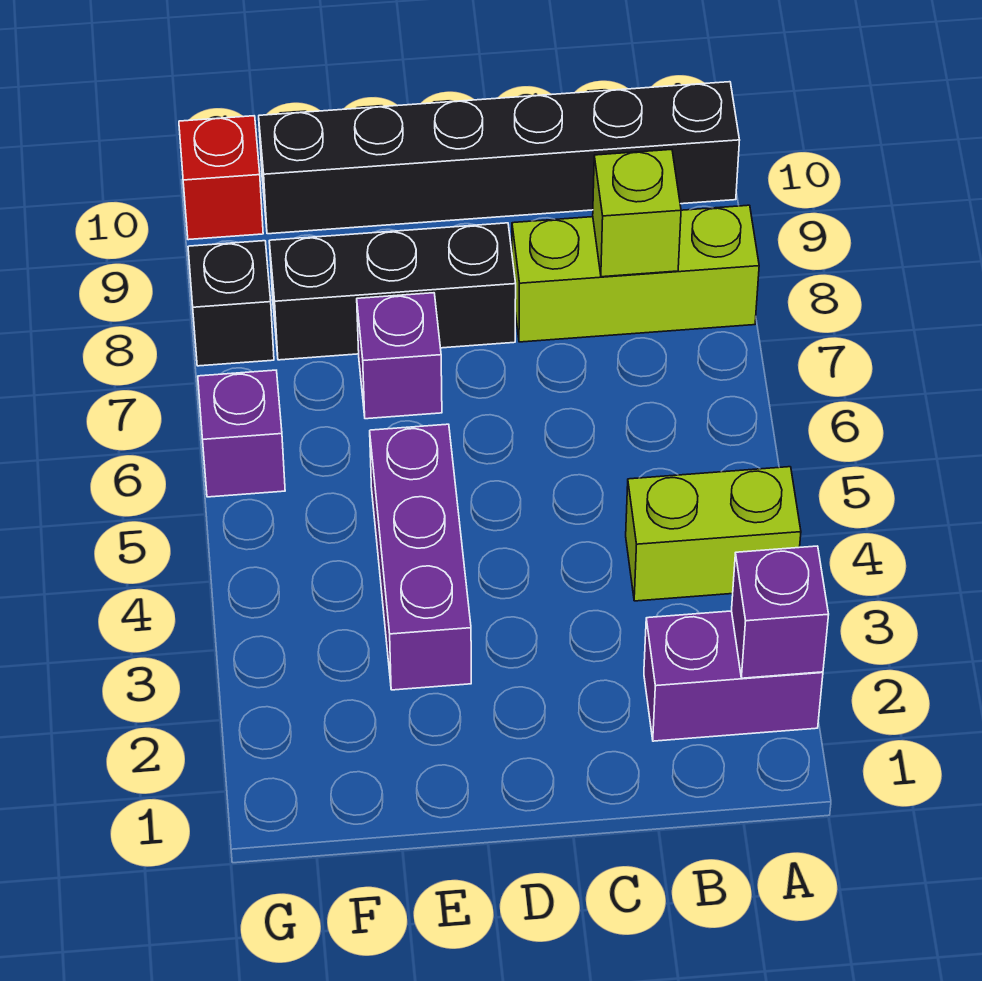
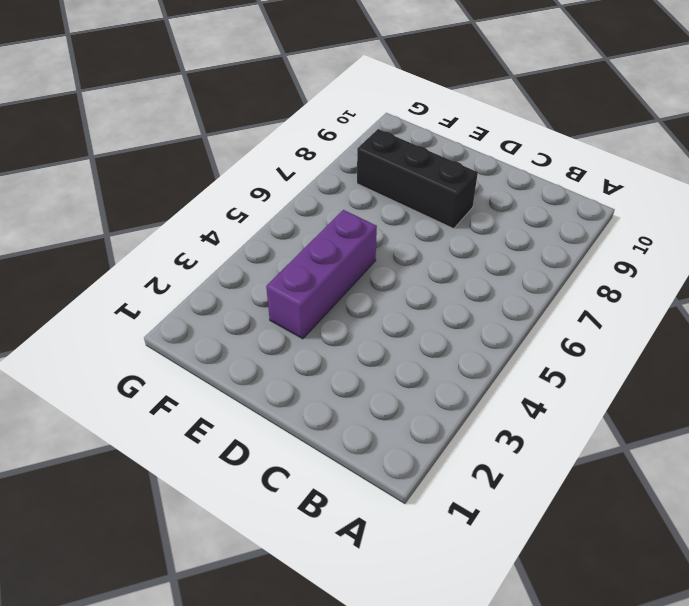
none -> purple brick A2:B2 level 1
none -> lime brick A4:B4 level 1
none -> lime brick A8:C8 level 1

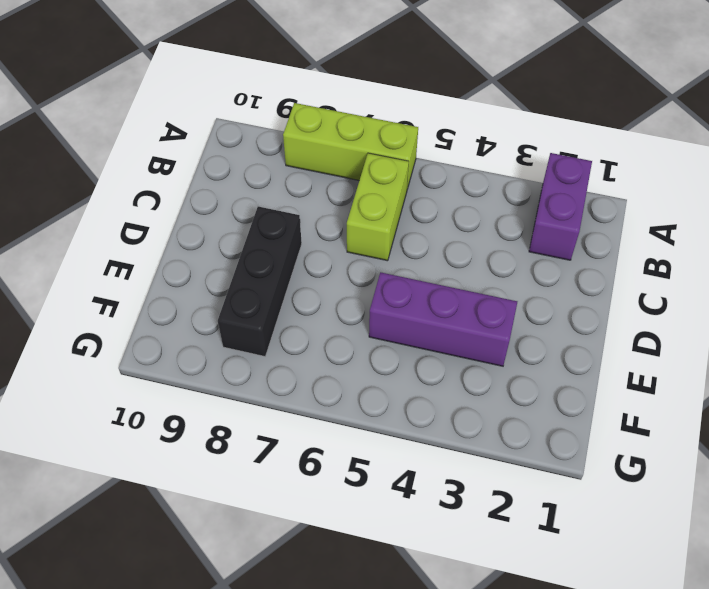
lime brick A6:A8 level 1 -> lime brick A8:C8 level 1
lime brick B6:C6 level 1 -> lime brick A4:B4 level 1
none -> black brick A10:F10 level 1
none -> purple brick E7 level 1
none -> purple brick G6 level 1

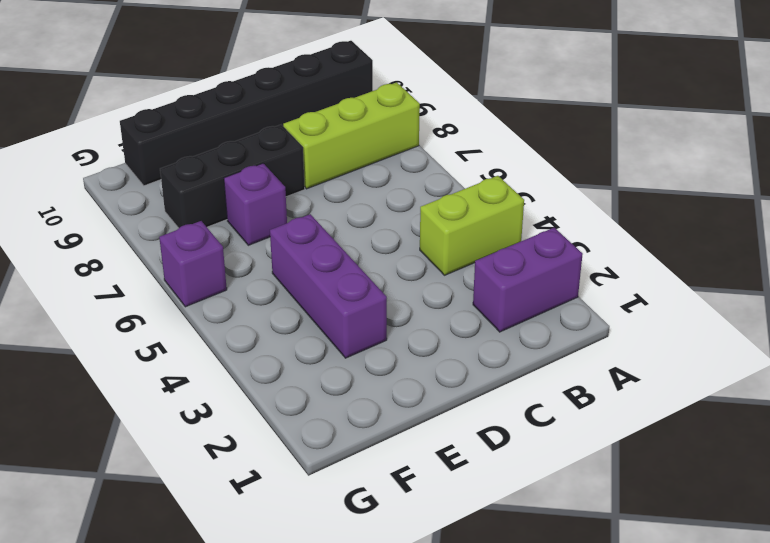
none -> black brick G8 level 1
none -> red brick G10 level 1
none -> purple brick A2 level 2

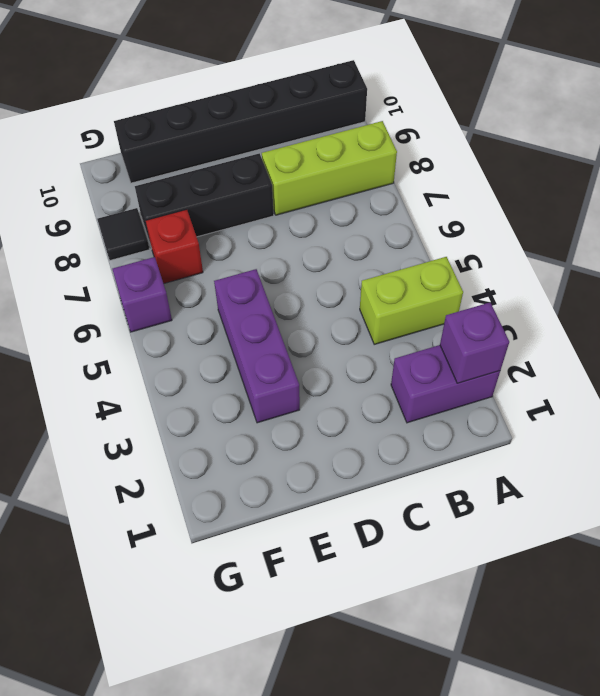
red brick F7 level 1 -> red brick G10 level 1
black tile G8 level 1 -> black brick G8 level 1
none -> purple brick E7 level 1
none -> lime brick B8 level 2

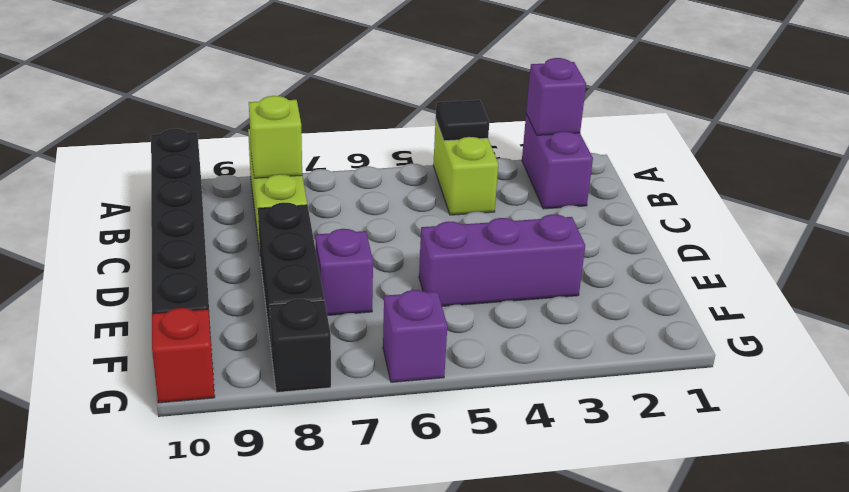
black tile A4 level 2 -> none

